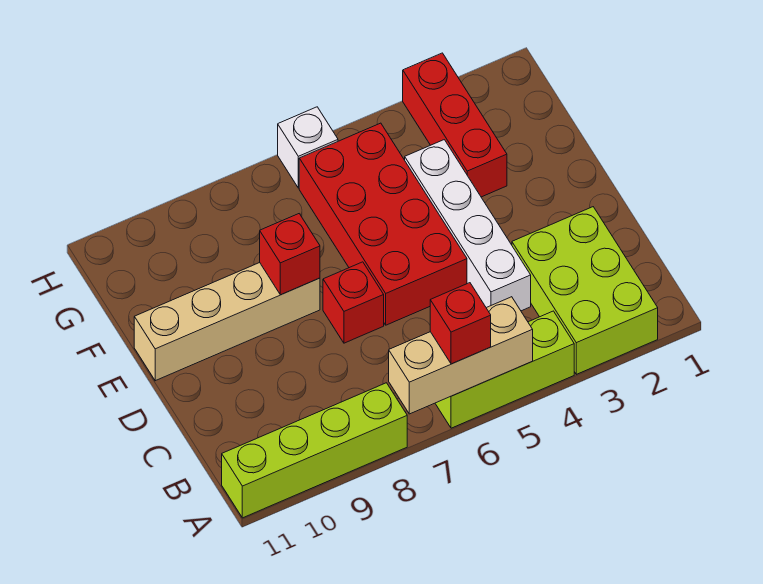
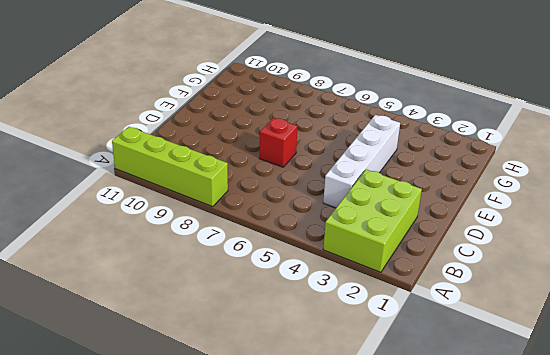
none -> lime brick A4:A6 level 1
none -> red brick D5:G6 level 1
none -> tan brick E8:E11 level 1

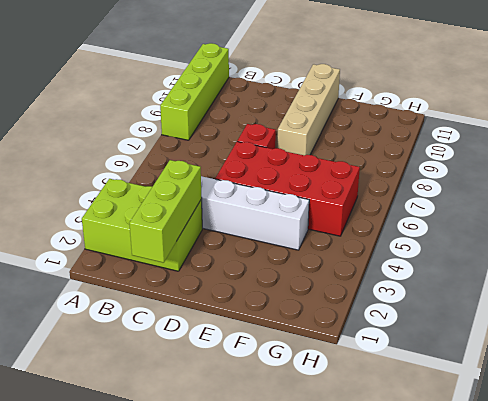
lime brick C1:C3 level 2 -> lime brick A4:A6 level 1
none -> red brick F3:H3 level 1
none -> white brick H6 level 1
none -> tan brick A5:A7 level 2

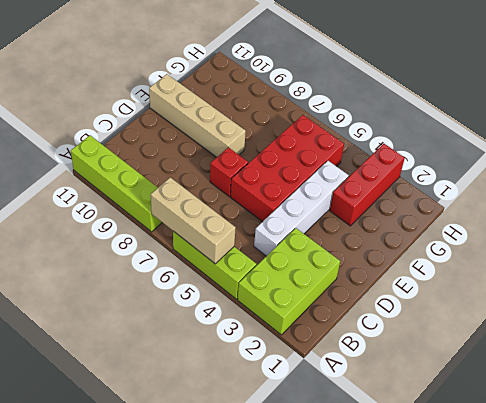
none -> white brick H6 level 1
none -> red brick E8 level 2
none -> red brick A6 level 3

